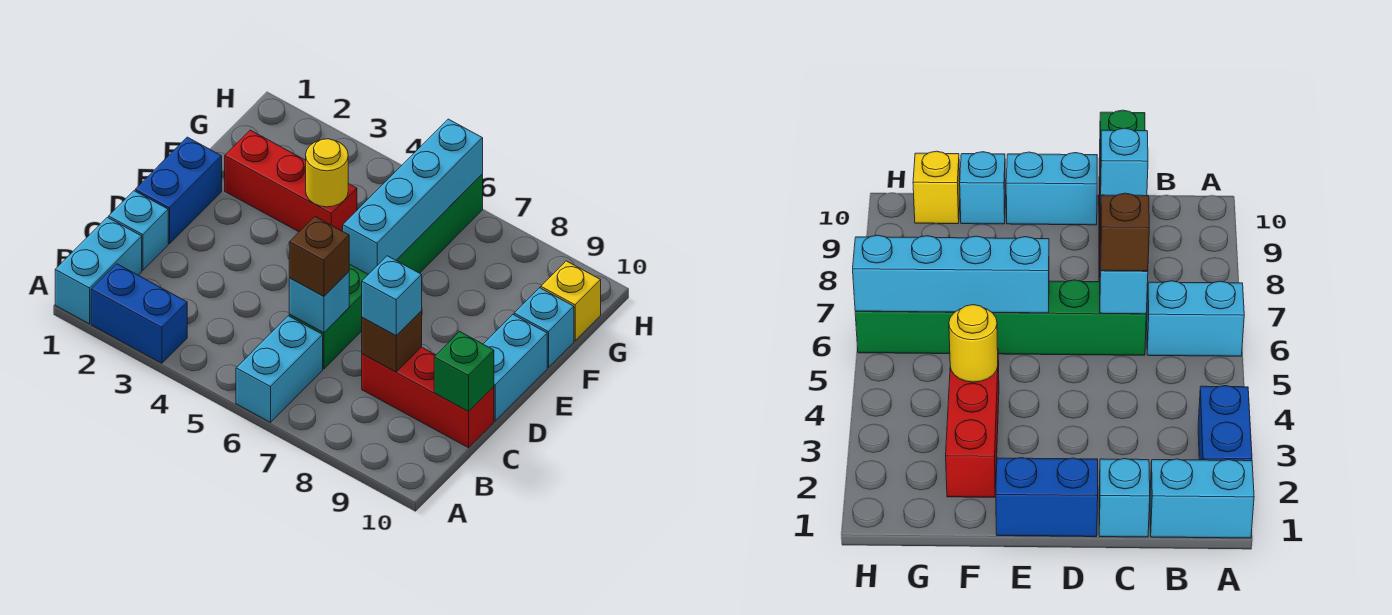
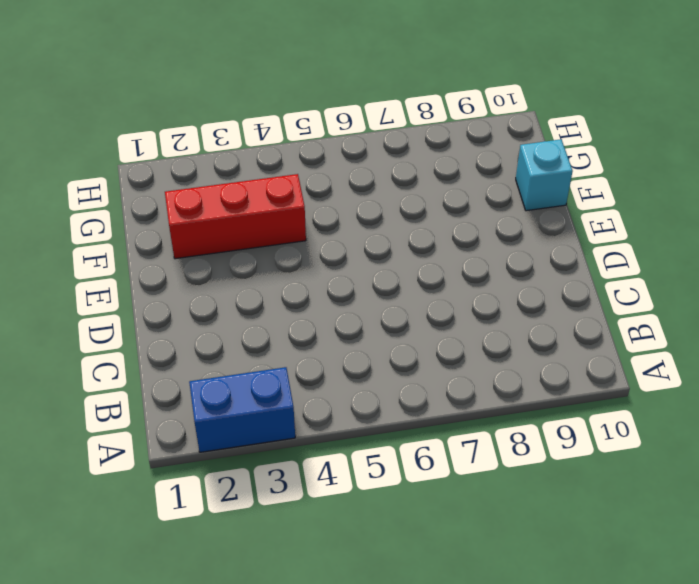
none -> cyan brick A1:B1 level 1
none -> cyan brick A6:B6 level 1
none -> cyan brick C1 level 1

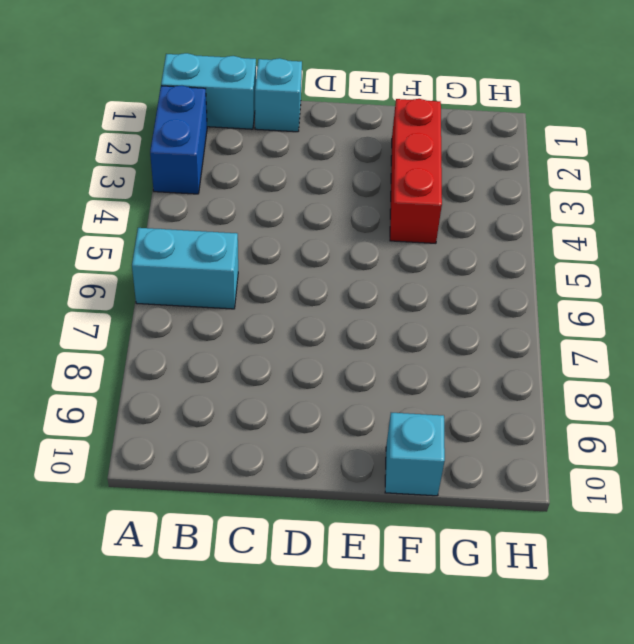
none -> green brick C6:H6 level 1
none -> red brick C8:C10 level 1
none -> blue brick D1:E1 level 1

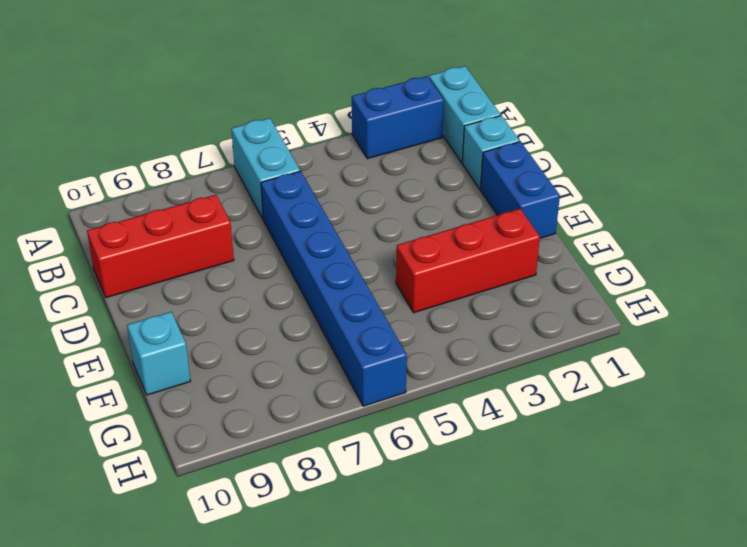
blue brick C6:H6 level 1 -> green brick C6:H6 level 1
none -> cyan brick D10:E10 level 1
none -> yellow brick G10 level 1
none -> cyan brick C6 level 2

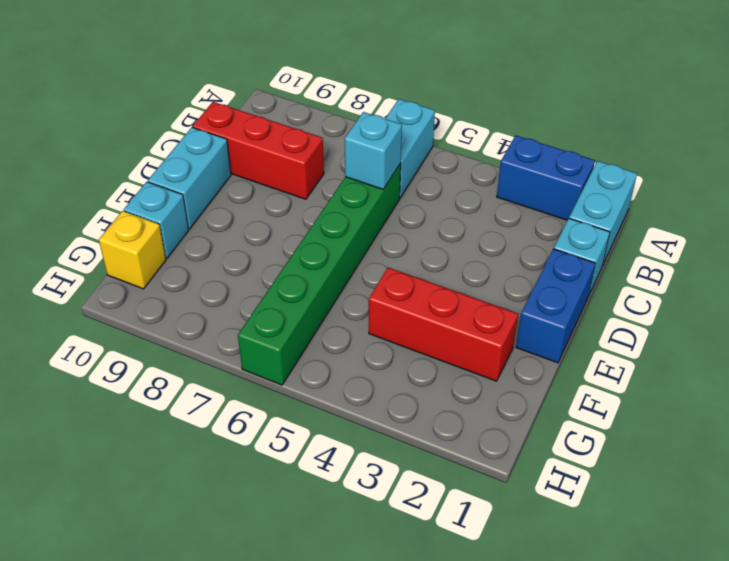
none -> brown brick C8 level 2
none -> green brick C10 level 2
none -> cyan brick E6:H6 level 2

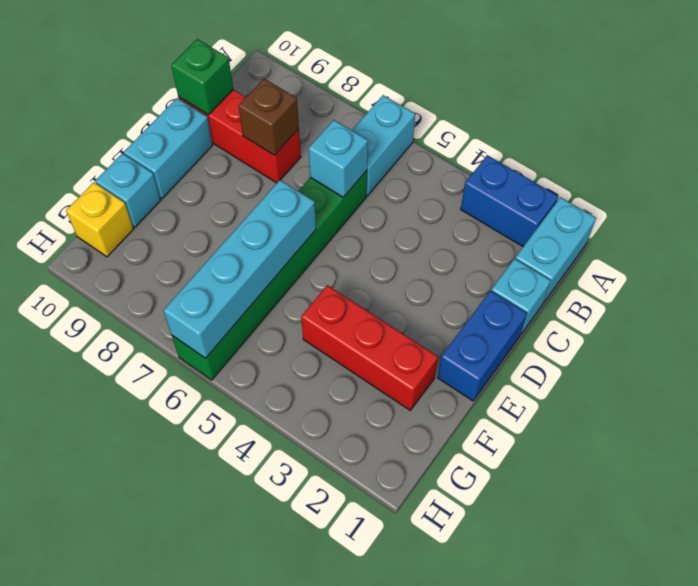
none -> yellow round brick F4 level 2
none -> brown brick C6 level 3
none -> cyan brick C8 level 3

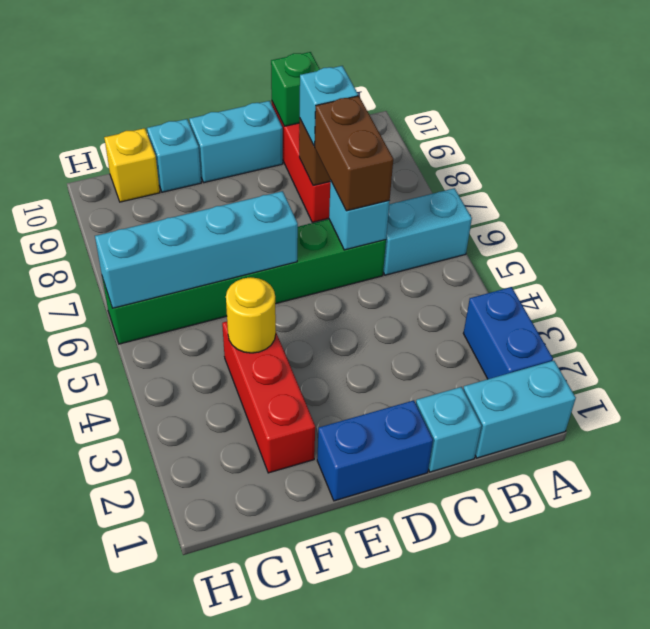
brown brick C6:C7 level 3 -> brown brick C6 level 3

